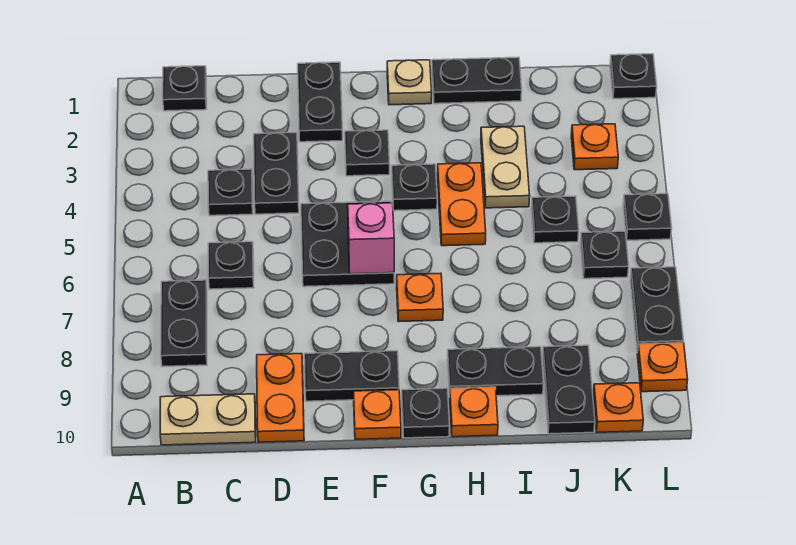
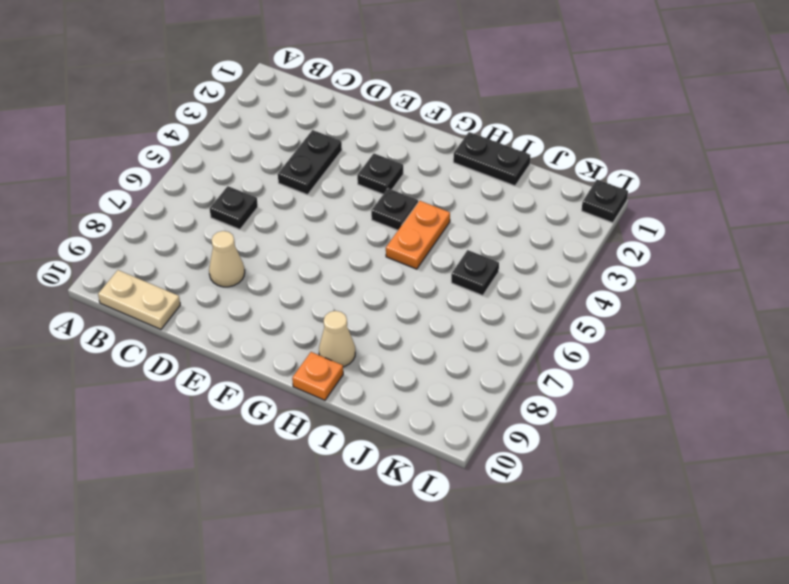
tan cone D8 level 1 -> none
tan cone H9 level 1 -> black plate H9:I9 level 1
none -> black plate B1 level 1
none -> black plate B7:B8 level 1
none -> black plate C4 level 1
none -> orange plate D9:D10 level 1

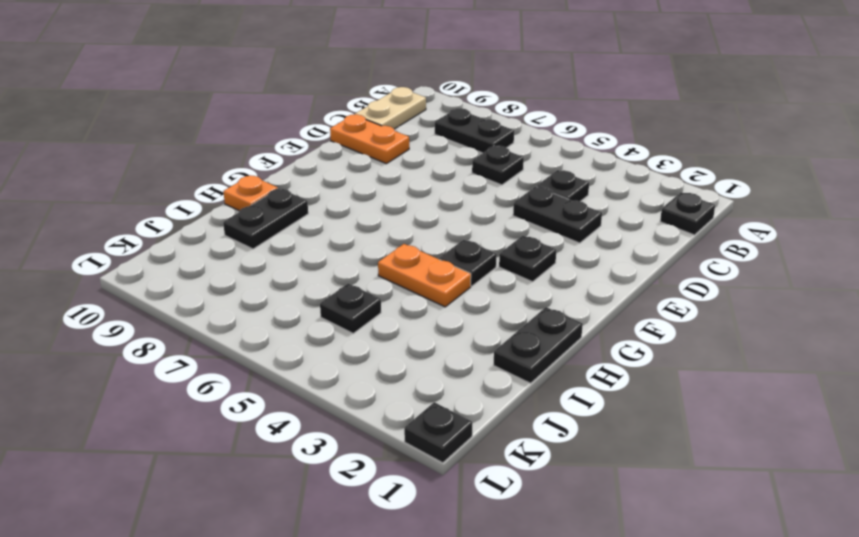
none -> black plate E1:E2 level 1
none -> black plate E5:F6 level 1
none -> black plate E9:F9 level 1
none -> orange plate F10 level 1

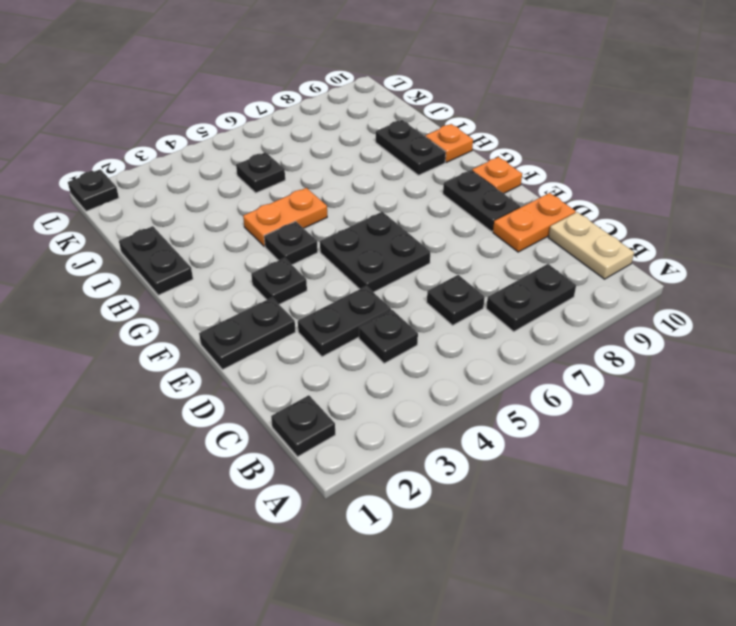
none -> tan plate G1 level 1
none -> orange plate G7 level 1
none -> black plate G10 level 1
none -> tan plate I3:I4 level 1

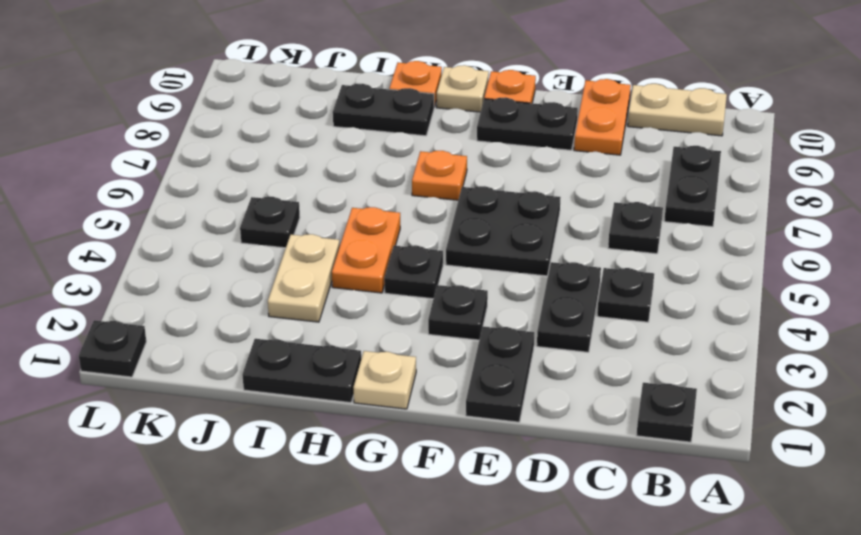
tan plate G10 level 1 -> black plate G10 level 1
none -> black plate J9:J10 level 1
none -> orange plate K3 level 1
none -> black plate K6 level 1
none -> orange plate K10 level 1

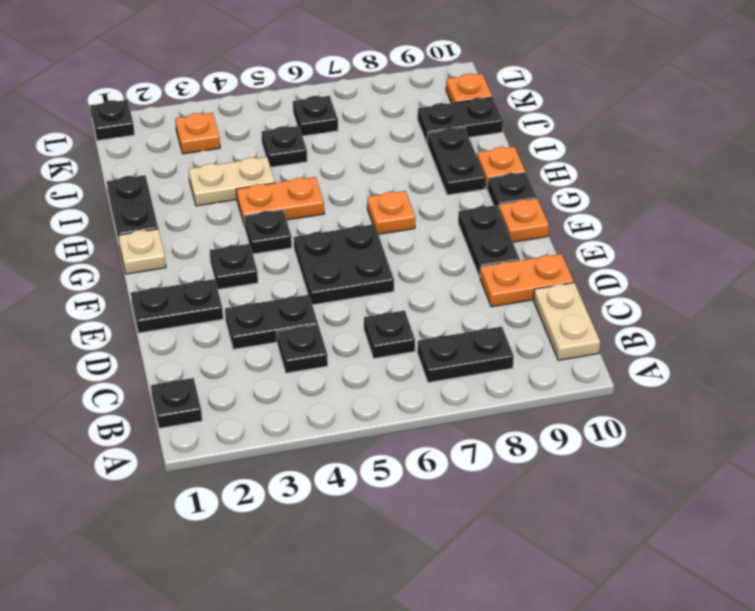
none -> black plate L5 level 1
none -> black plate L7:L8 level 1
none -> orange plate L9 level 1
none -> pink brick F6 level 2

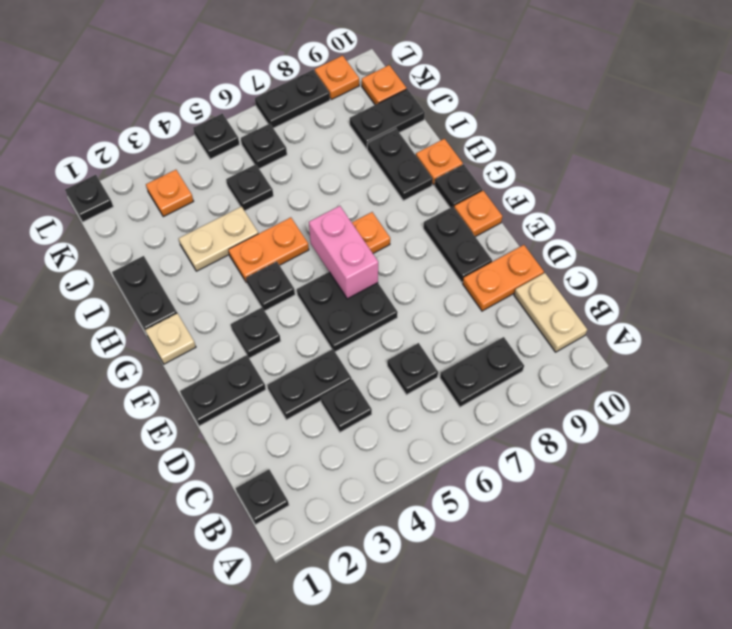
pink brick F6:G6 level 2 -> pink brick F6 level 2

